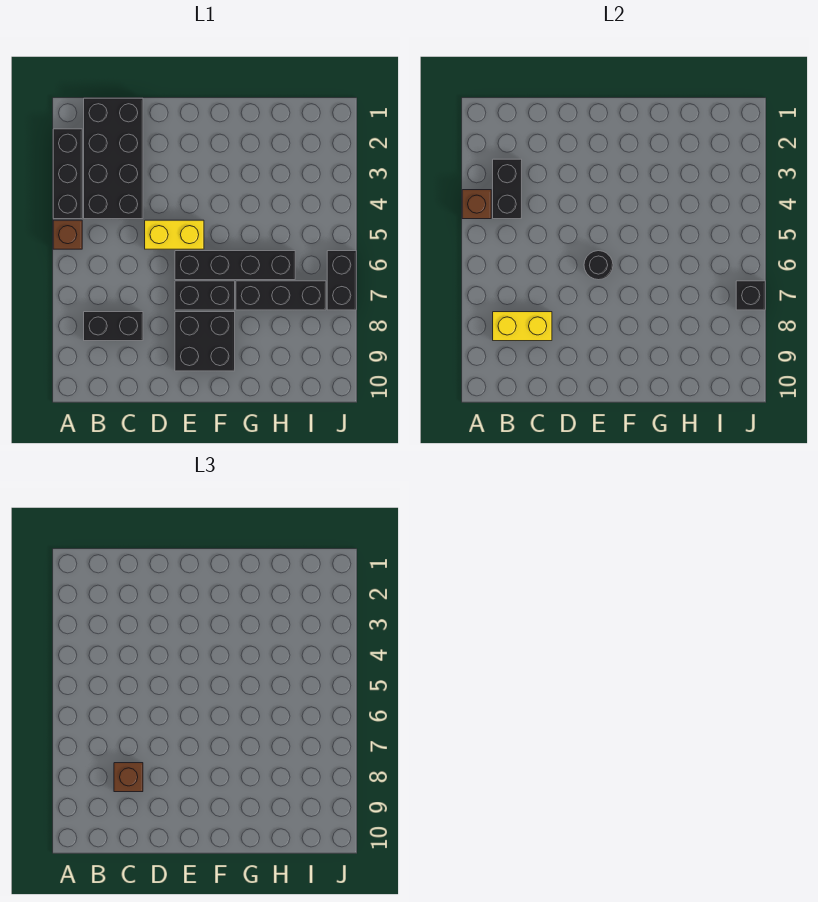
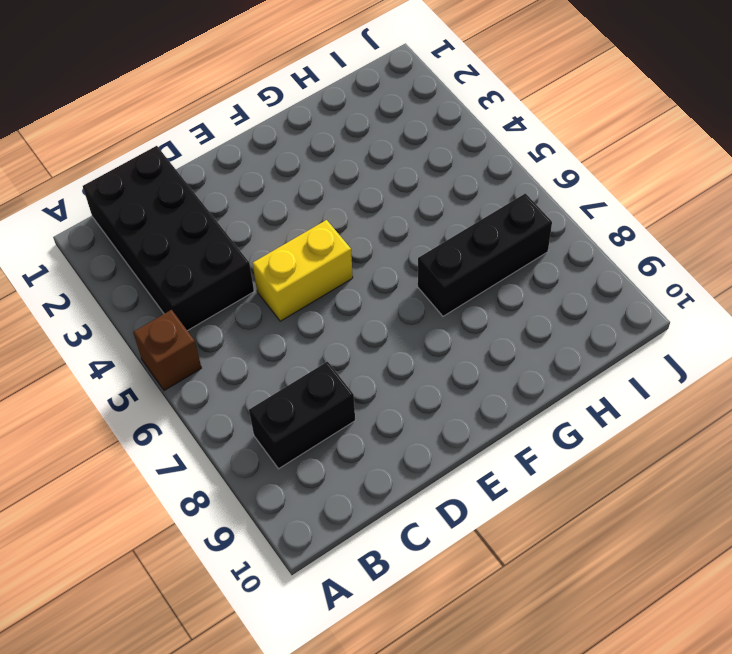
none -> black brick A2:A4 level 1
none -> black brick E6:H6 level 1
none -> black brick E7:F7 level 1

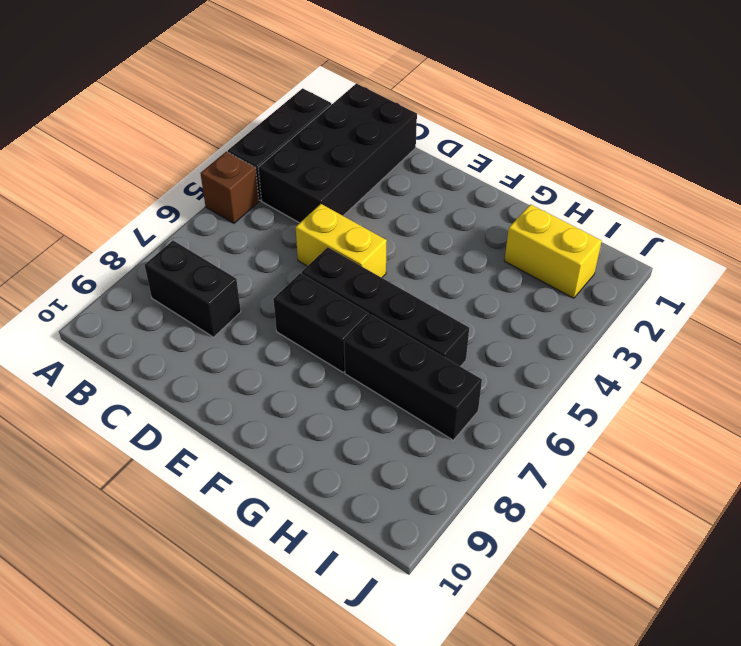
yellow brick H2:I2 level 1 -> yellow brick B8:C8 level 2
none -> black brick E8:F9 level 1
none -> black brick J6:J7 level 1
none -> brown brick A4 level 2

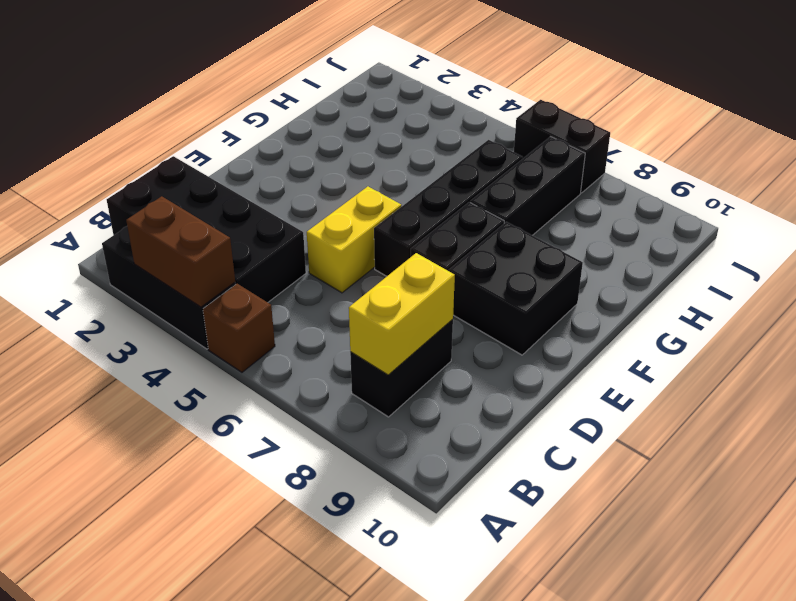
brown brick A3:A4 level 2 -> brown brick A4 level 2
none -> black brick B3:B4 level 2
none -> black round brick E6 level 2
none -> black brick J7 level 2

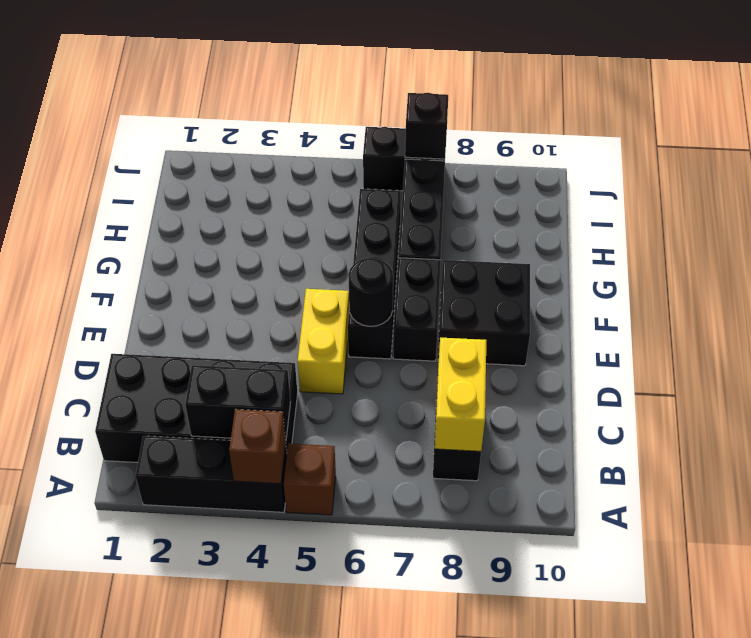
none -> brown brick C8 level 3

